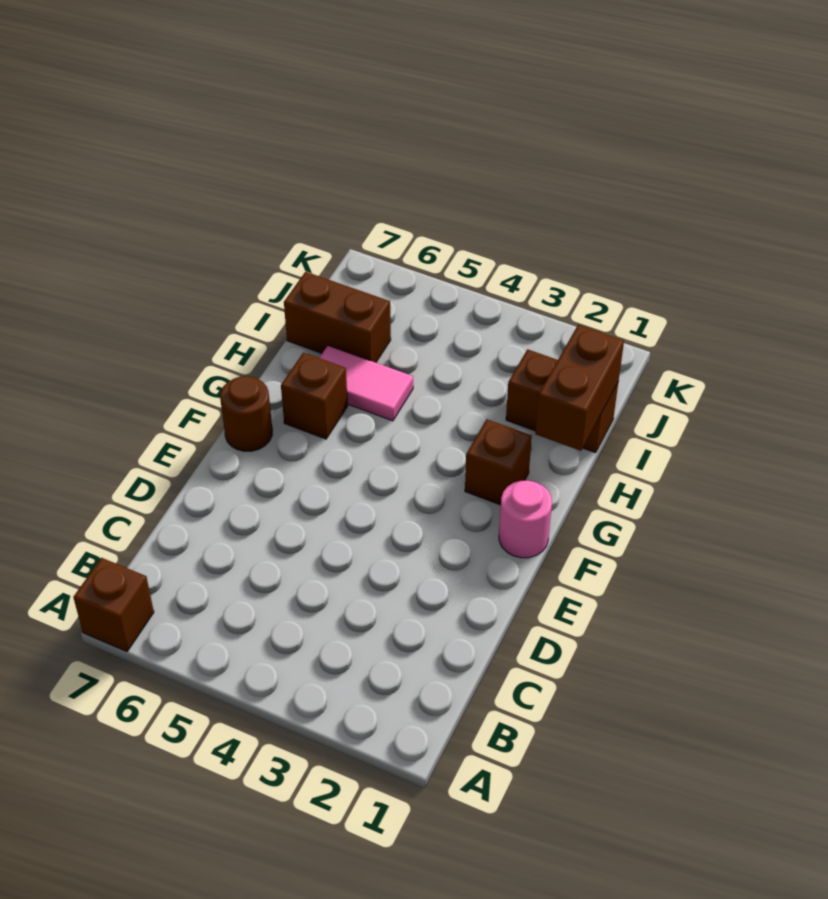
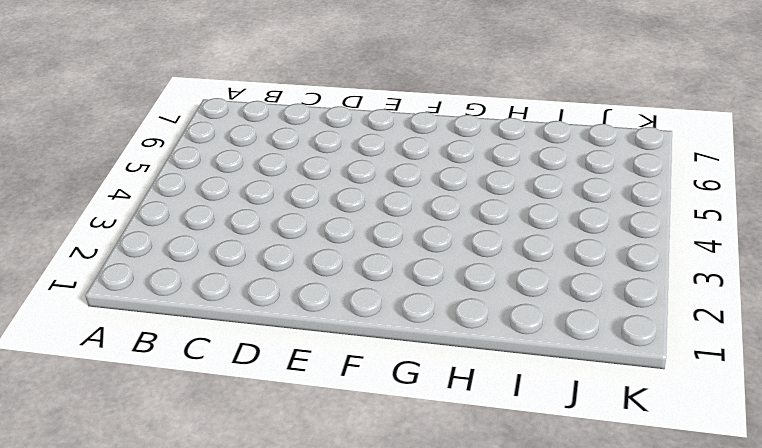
none -> brown brick A7 level 1
none -> pink round brick F1 level 1

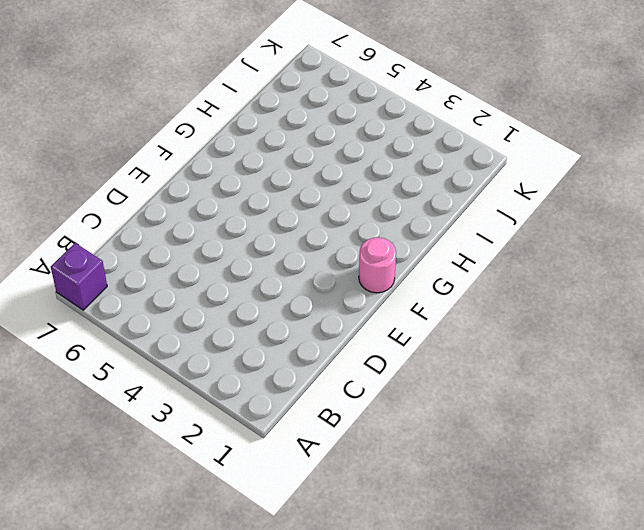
purple brick A7 level 1 -> brown brick A7 level 1
none -> brown round brick F7 level 1
none -> brown brick G2 level 1

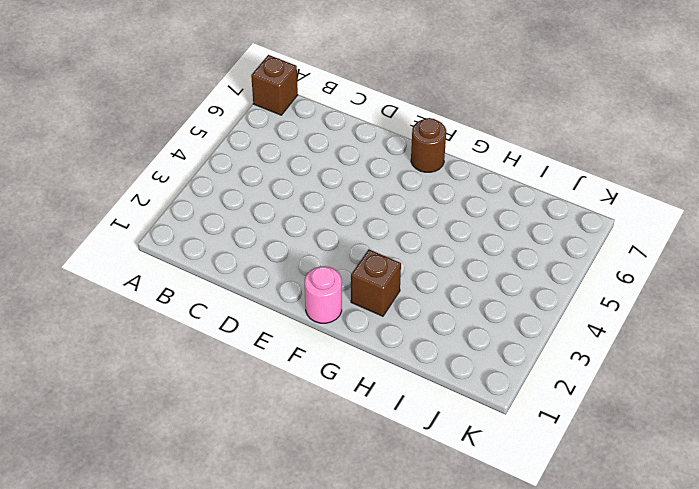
none -> brown brick G6 level 1
none -> pink tile H5:H6 level 1

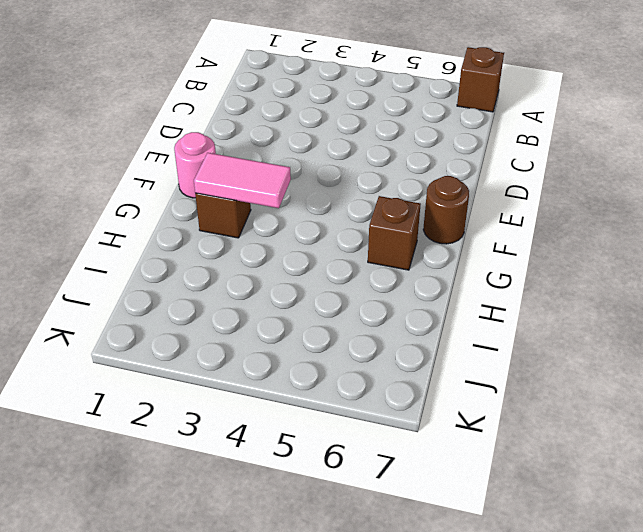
pink tile G2:G3 level 2 -> pink tile H5:H6 level 1
none -> brown brick I1:I2 level 1
none -> brown brick I6:I7 level 1

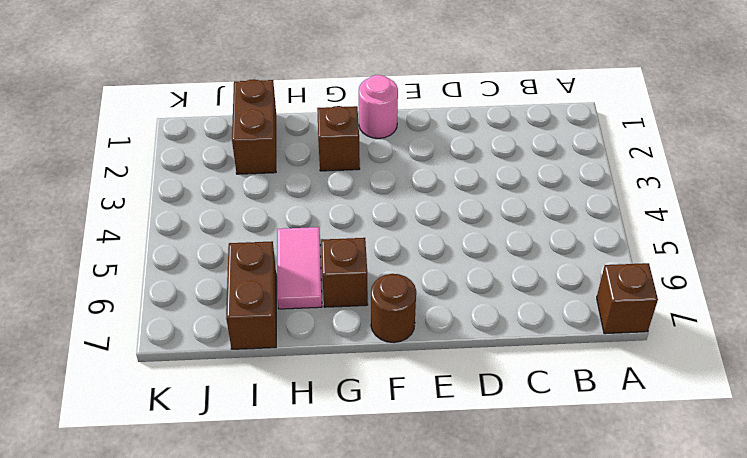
none -> brown brick H1:I1 level 2

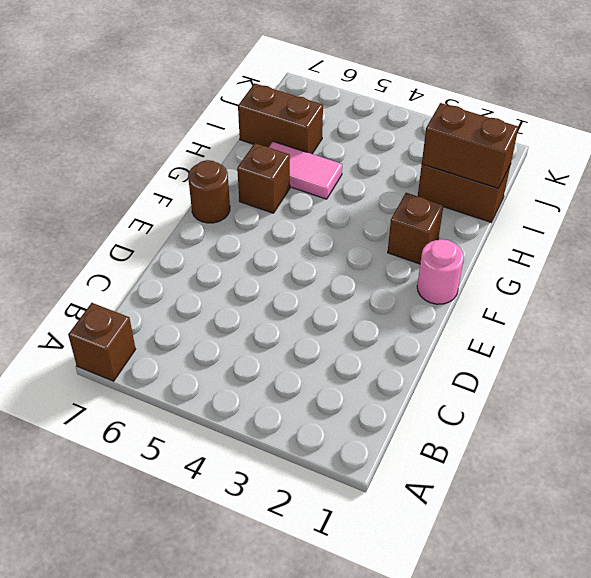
brown brick I1:I2 level 2 -> brown brick H1:I1 level 2

